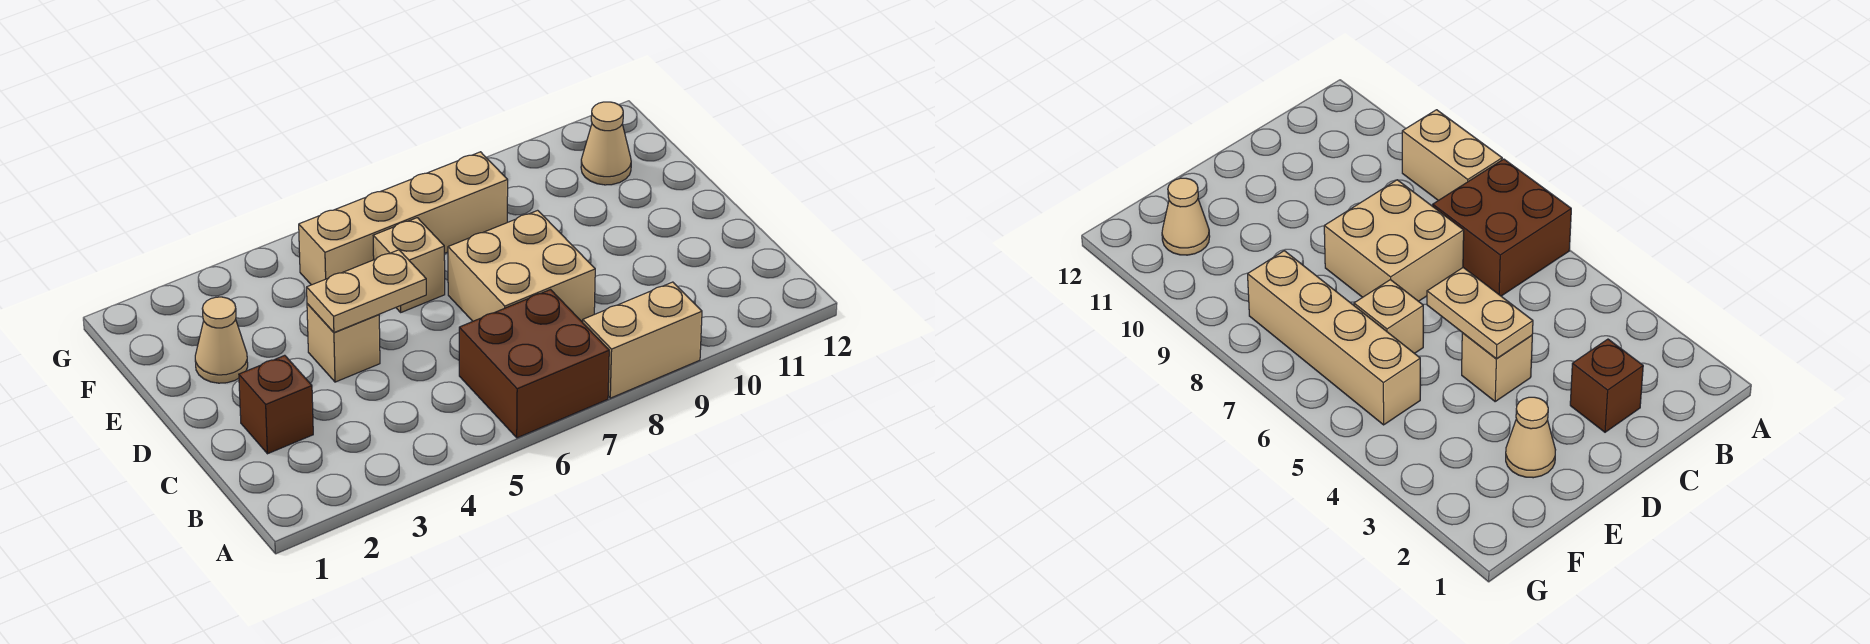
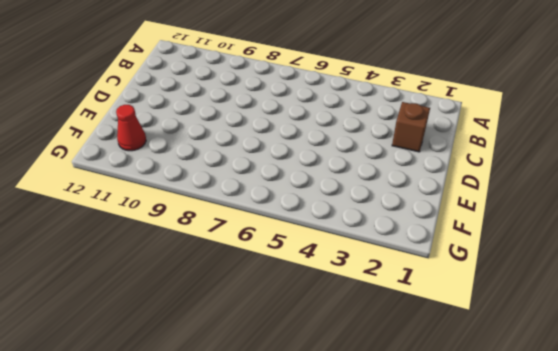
red cone F11 level 1 -> tan cone F11 level 1
none -> brown brick A6:B7 level 1
none -> tan brick A8:A9 level 1

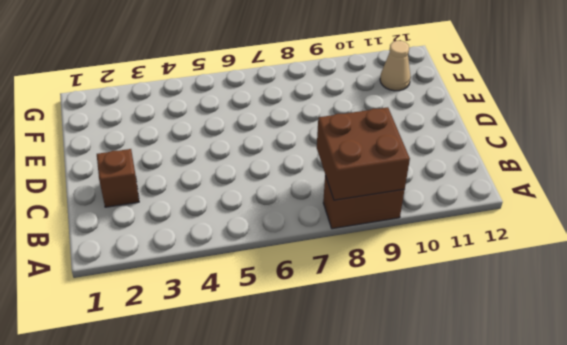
brown brick A8:A9 level 1 -> tan brick A8:A9 level 1
brown brick A8:B9 level 2 -> brown brick A6:B7 level 1
none -> tan brick C7:D8 level 1
none -> tan brick D4 level 1

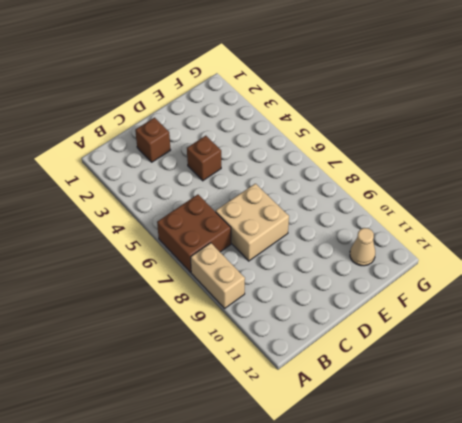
brown brick D4 level 1 -> tan brick D4 level 1
none -> tan cone E2 level 1
none -> tan brick E6 level 1

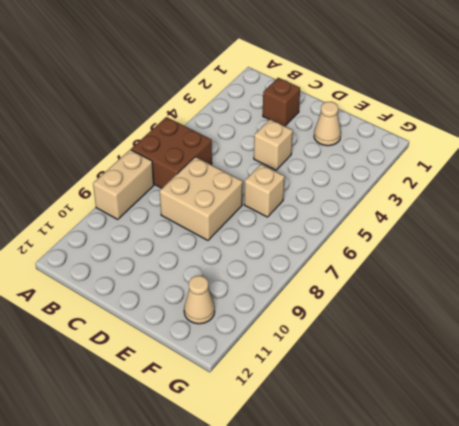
none -> tan brick F5:F8 level 1
none -> tan plate D4:D5 level 2

